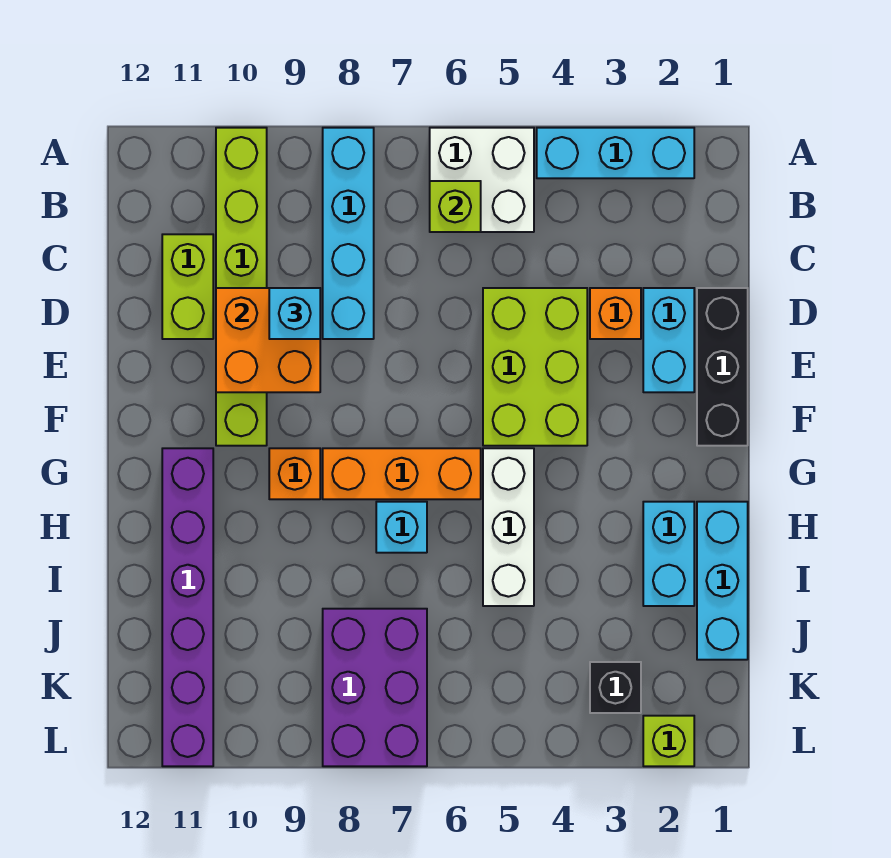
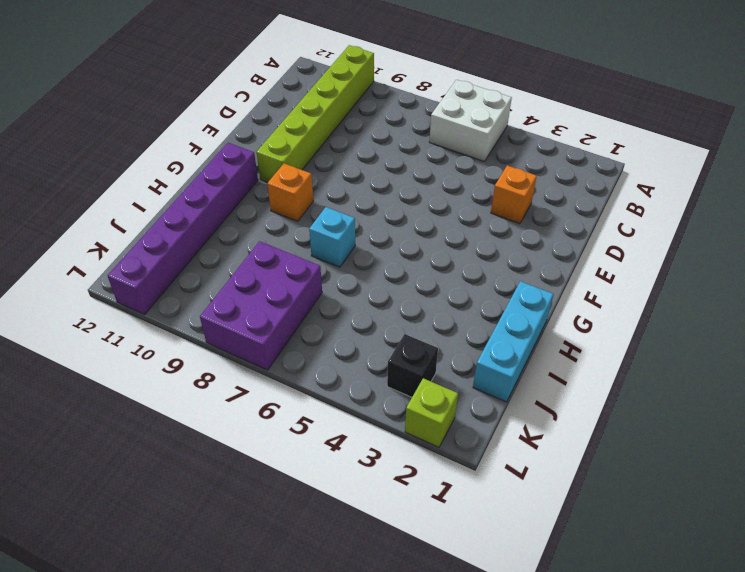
none -> cyan brick A2:A4 level 1
none -> cyan brick A8:D8 level 1
none -> lime brick C11:D11 level 1

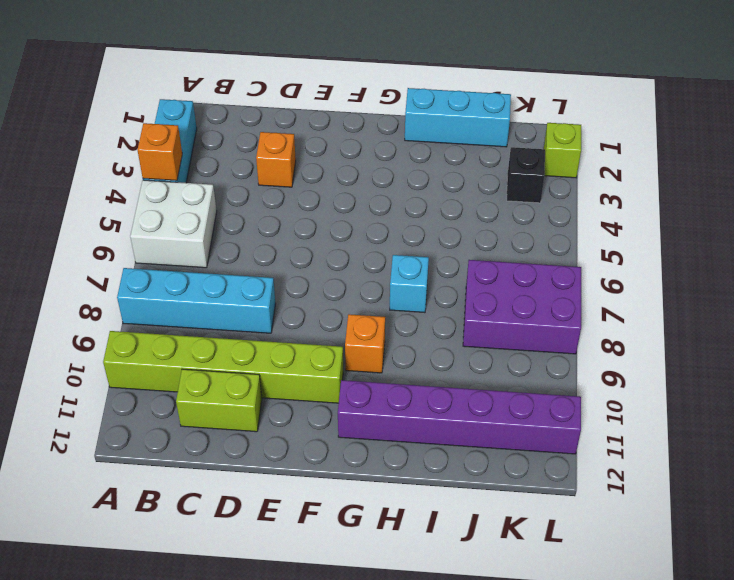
orange brick A4 level 2 -> none
none -> black brick D1:F1 level 1
none -> cyan brick D2:E2 level 1
none -> lime brick D4:F5 level 1

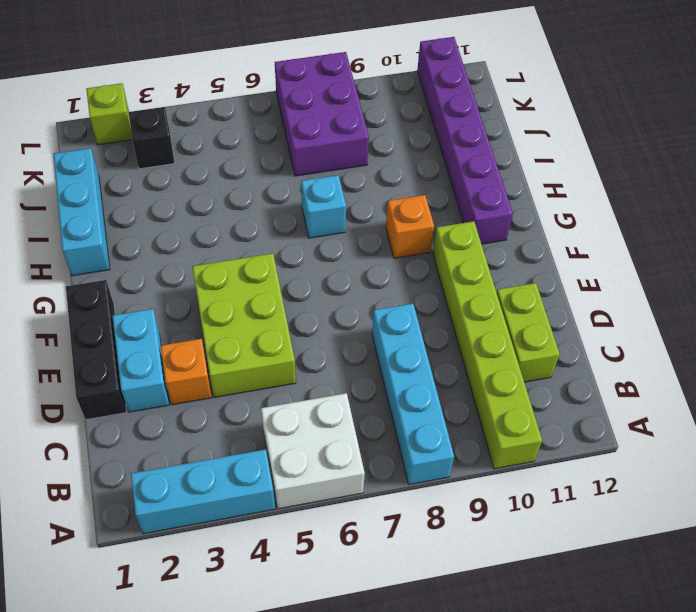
none -> white brick G5:I5 level 1
none -> orange brick G6:G8 level 1
none -> cyan brick H2:I2 level 1

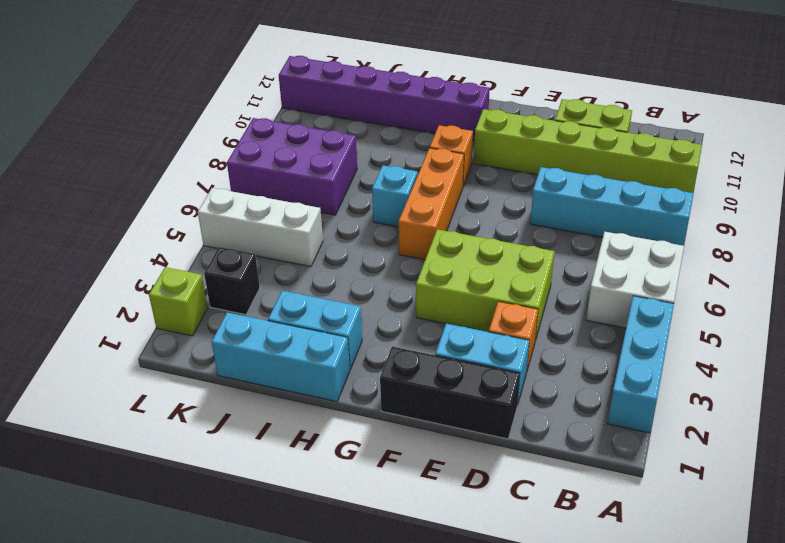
white brick J5:L5 level 1 -> white brick G5:I5 level 1
none -> lime brick B6 level 2
none -> orange brick D9:E10 level 2
none -> cyan brick D9 level 3

